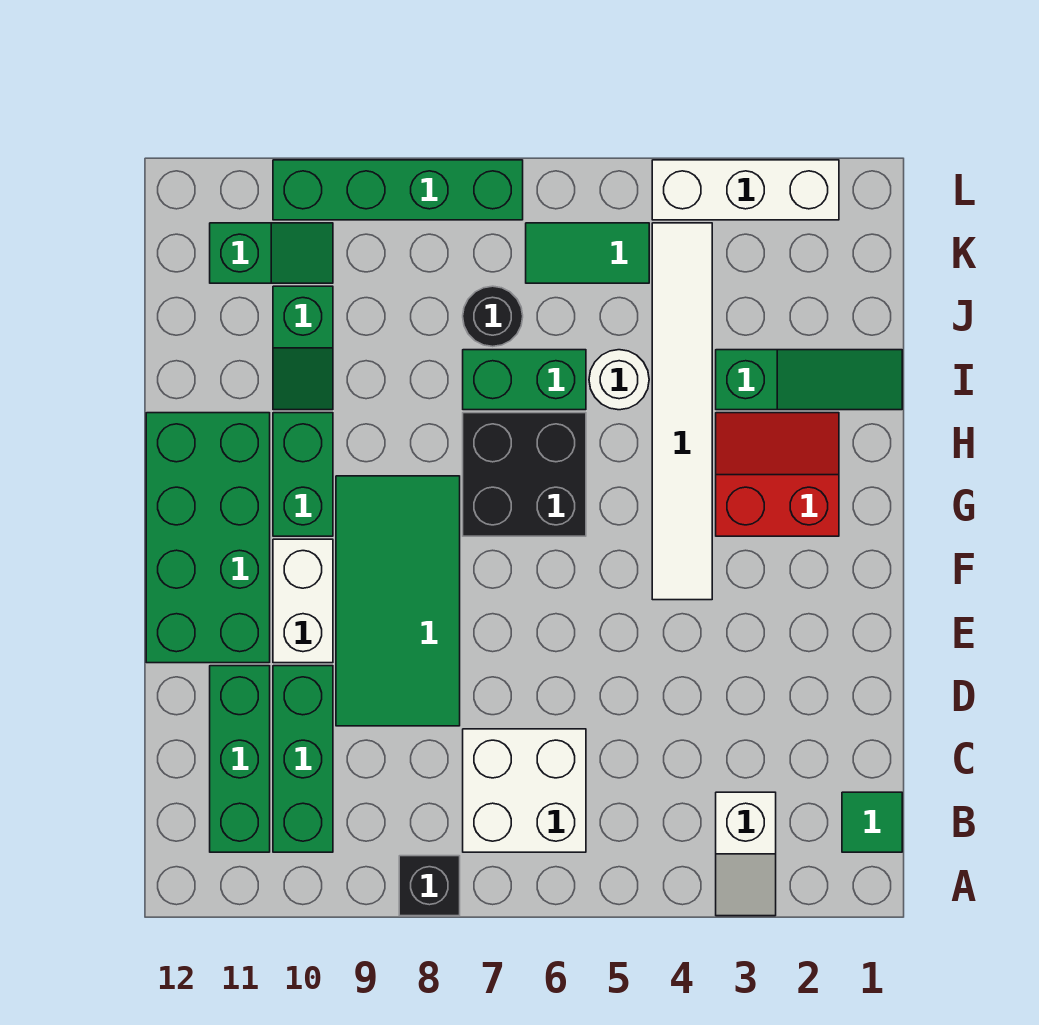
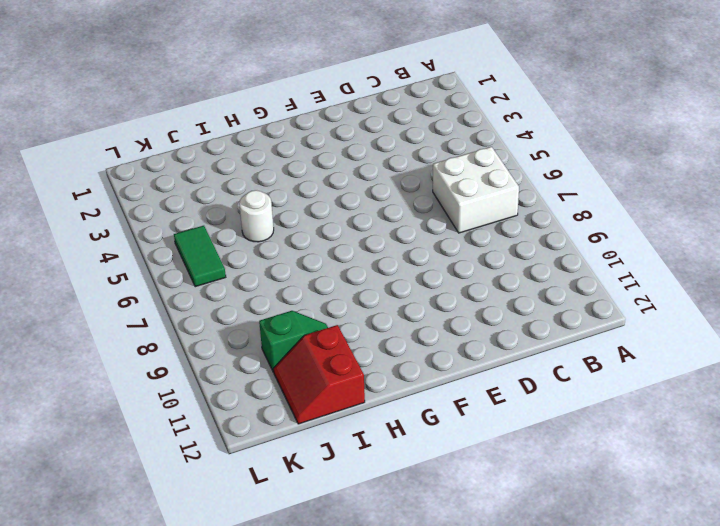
red slope I11:J12 level 1 top I -> red slope G2:H3 level 1 top G
none -> white slope A3:B3 level 1 top B
none -> black brick A8 level 1
none -> green tile B1 level 1

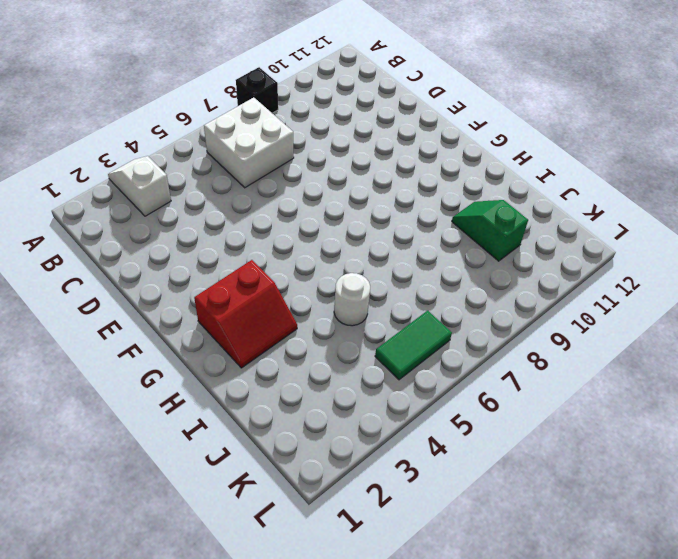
none -> green tile B1 level 1
none -> green brick B10:D10 level 1
none -> green brick B11:D11 level 1

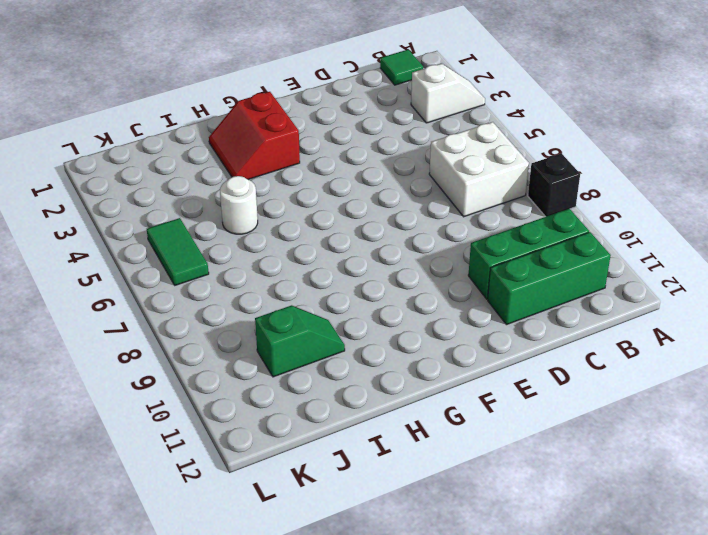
none -> green tile D8:G9 level 1
none -> white brick E10:F10 level 1
none -> green brick E11:H12 level 1

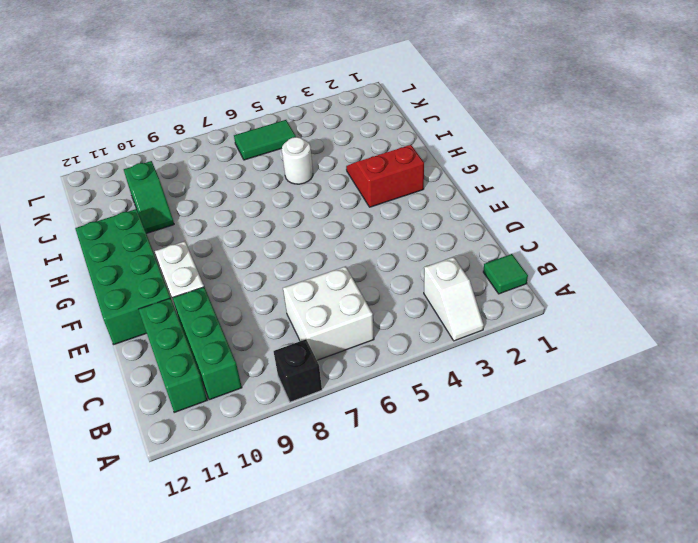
none -> green tile D8:G9 level 1
none -> white tile F4:K4 level 1
none -> black brick G6:H7 level 1

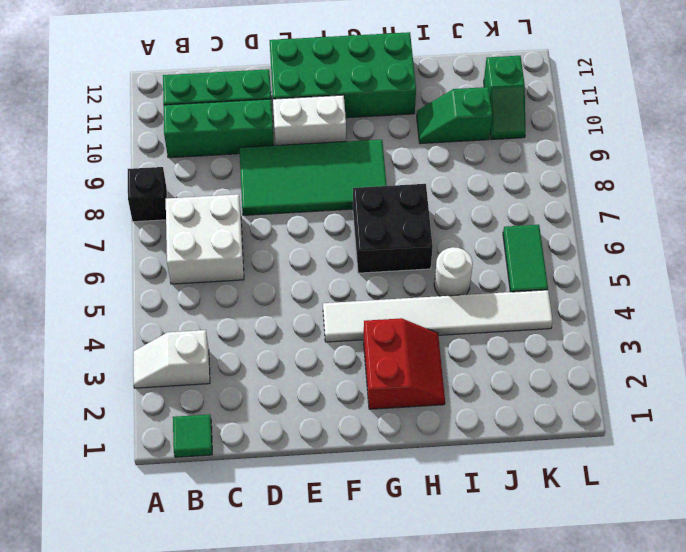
none -> green brick G10:H10 level 1
none -> green slope I1:I3 level 1 top 3
none -> green brick I6:I7 level 1

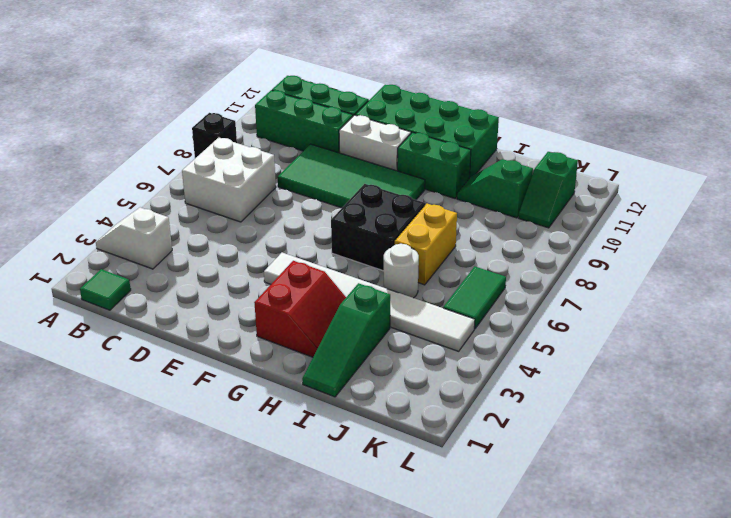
yellow brick I6:I7 level 1 -> green brick I6:I7 level 1
none -> black round brick J7 level 1
none -> white brick L2:L4 level 1
none -> green brick L7:L10 level 1

